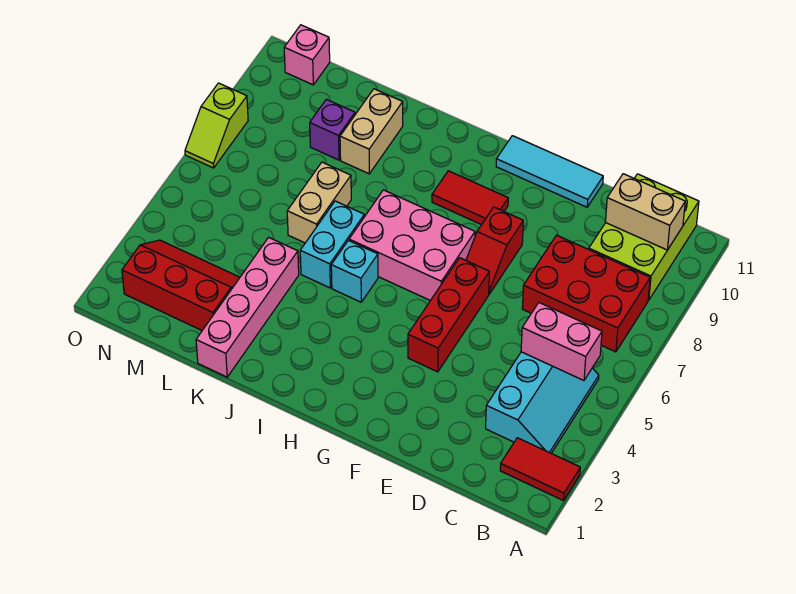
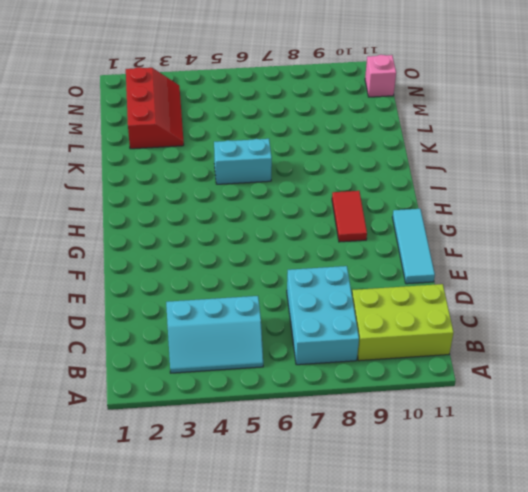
cyan brick B7:D8 level 1 -> red brick B7:D8 level 1
none -> red tile A2:B2 level 1
none -> red brick F4:F6 level 1
none -> red slope F7:F8 level 1 top 8

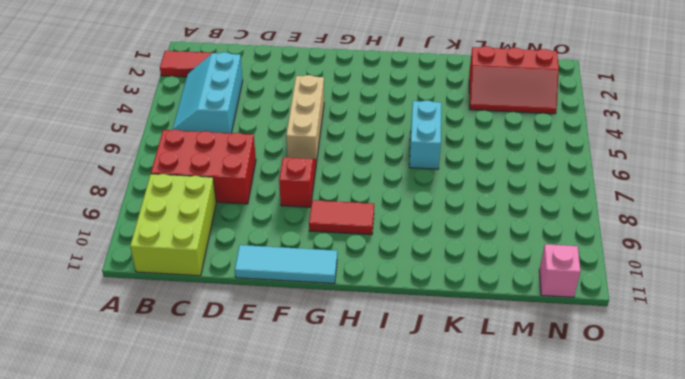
tan brick F4:F6 level 1 -> red brick F4:F6 level 1
none -> pink brick G6:I7 level 1
none -> cyan brick I5 level 1
none -> pink brick K1:K4 level 1

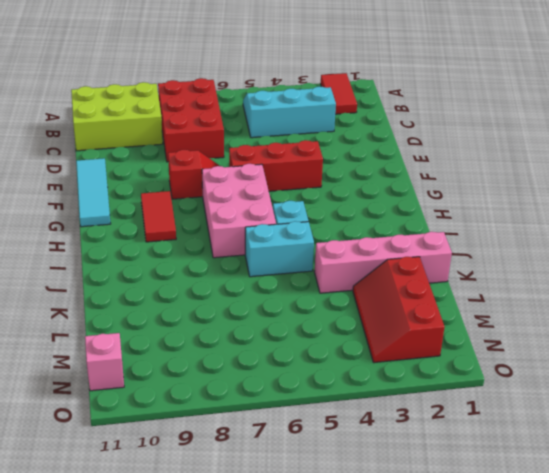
none -> tan brick K6:K7 level 1
none -> tan brick K9:K10 level 1
none -> purple brick L9 level 1

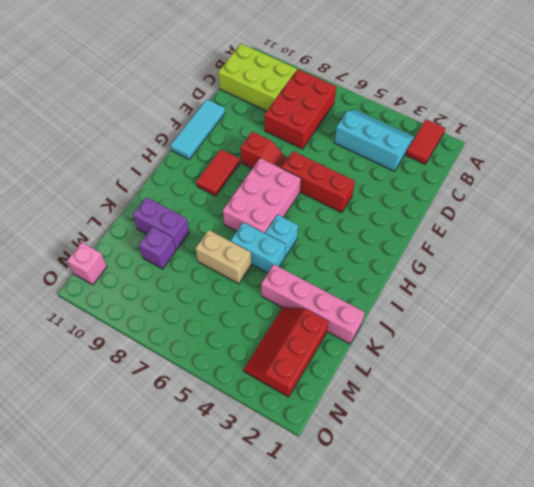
purple brick K9:K10 level 1 -> tan brick K9:K10 level 1
none -> lime slope O7:O8 level 1 top 8
none -> pink brick B5:C5 level 2
none -> tan brick B10:C10 level 2

